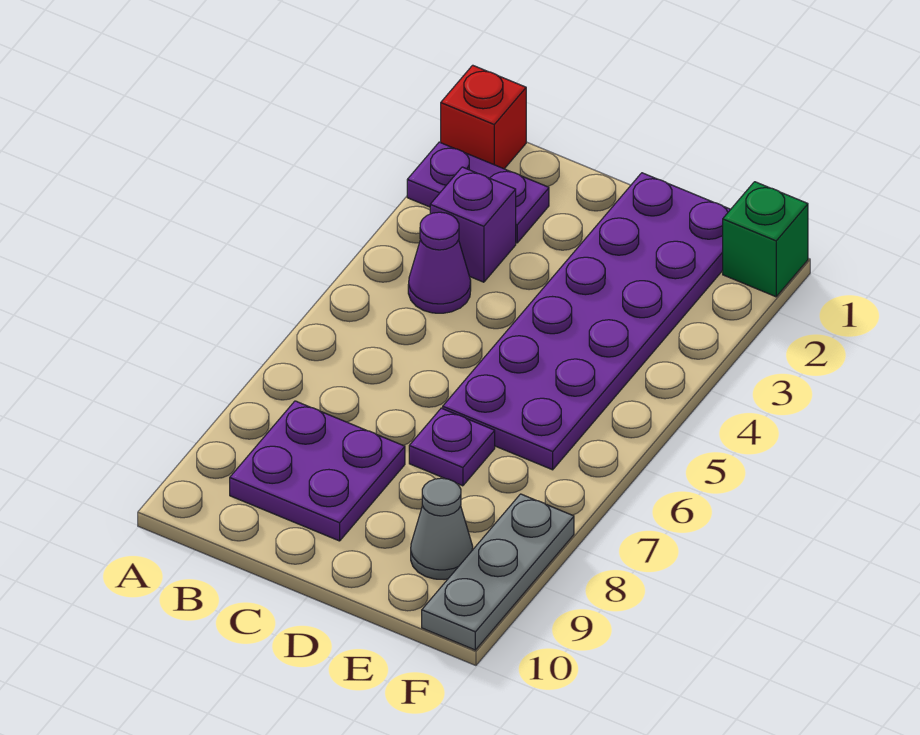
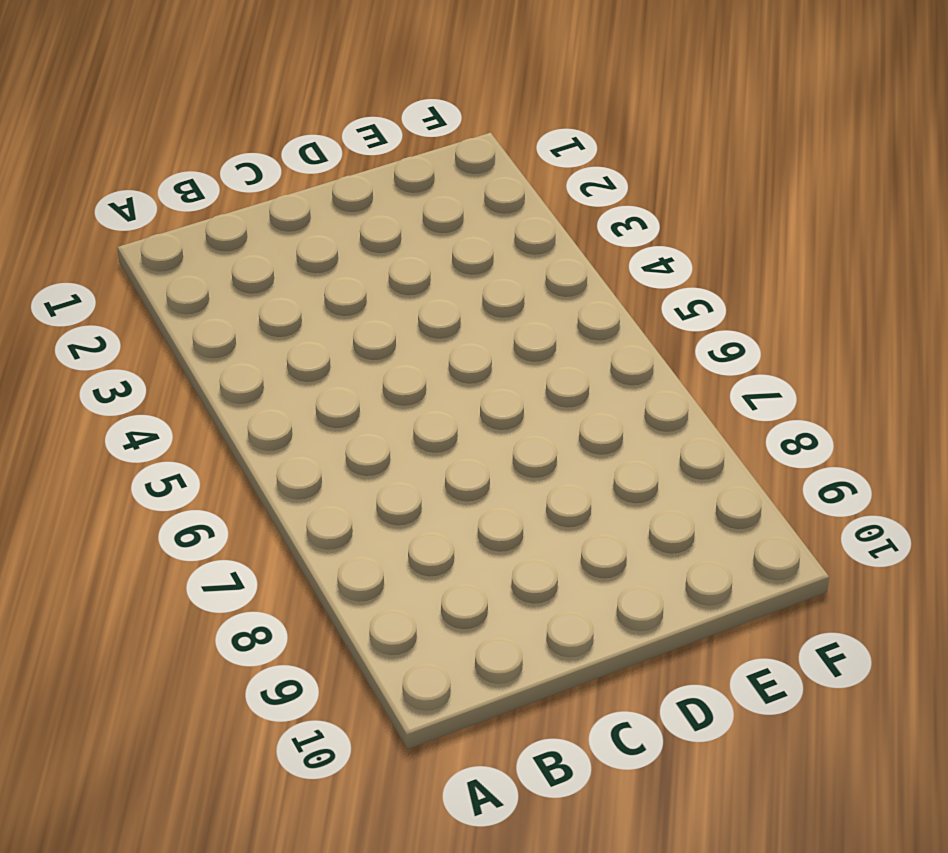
none -> red brick A1 level 1
none -> purple plate A2:B2 level 1

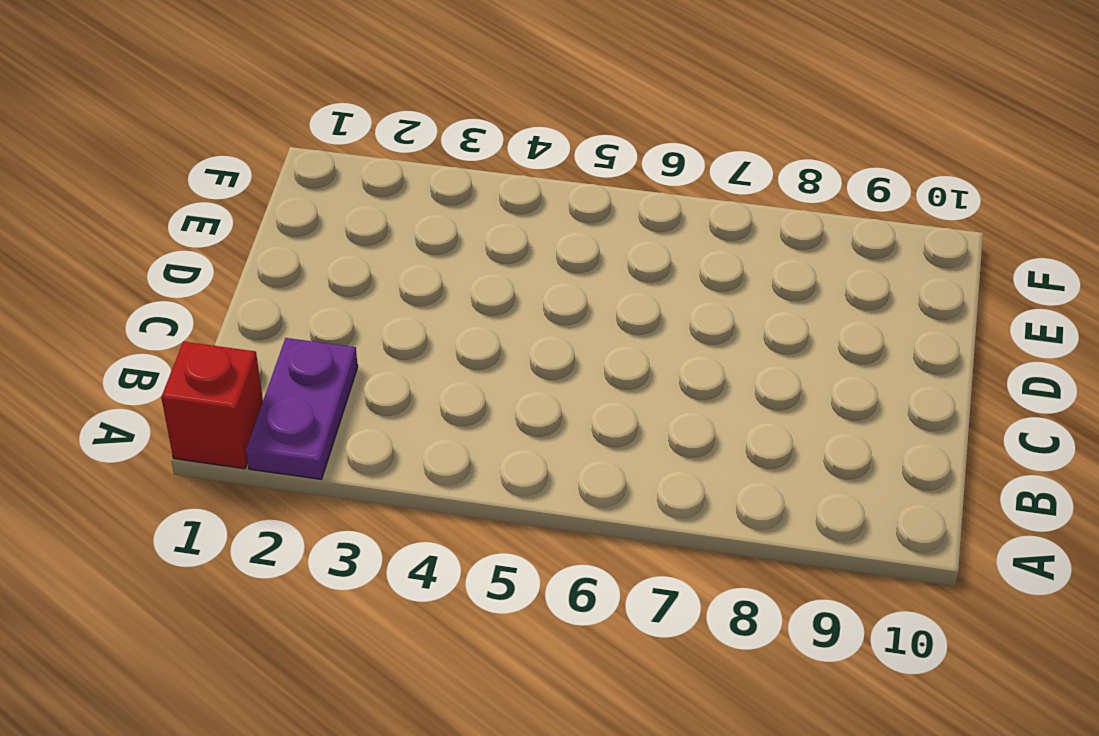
none -> purple brick B3 level 1
none -> purple cone B4 level 1

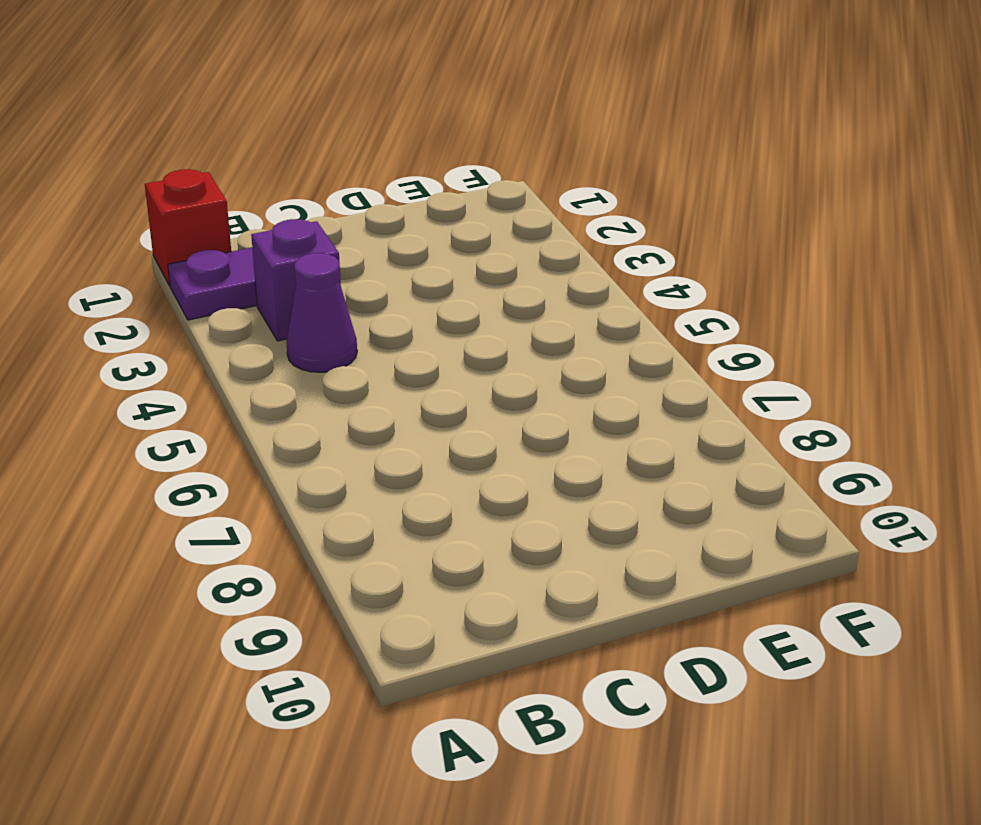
none -> purple plate B8:C9 level 1
none -> purple plate D1:E6 level 1

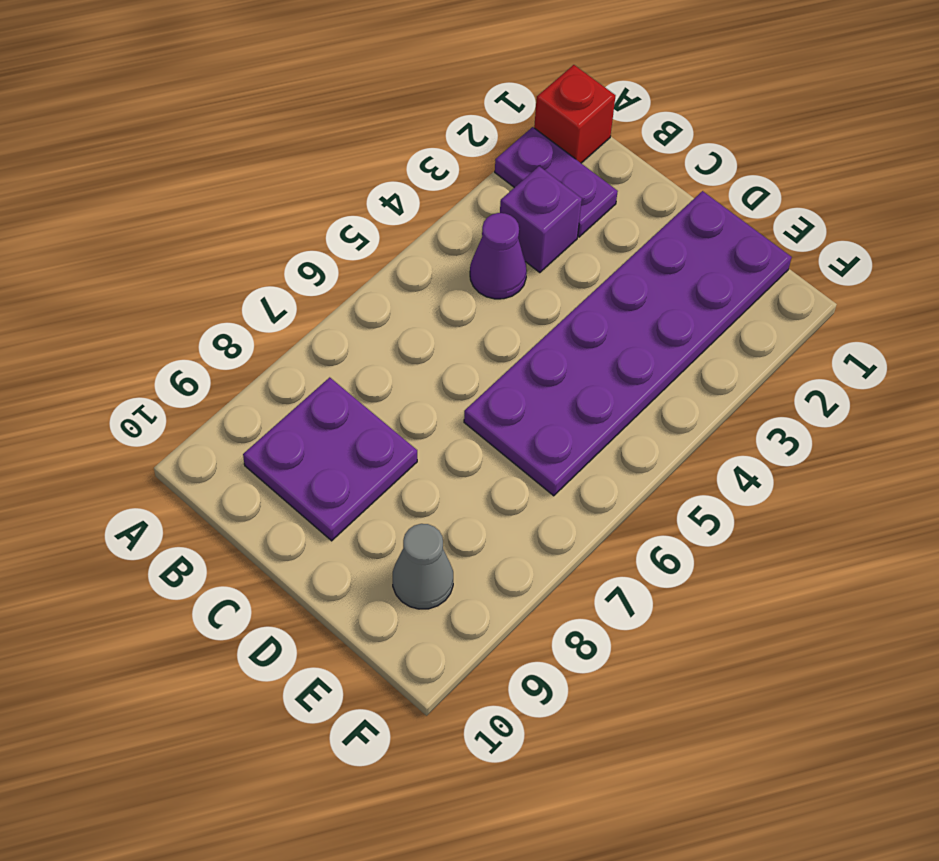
none -> purple plate D7 level 1
none -> green brick F1 level 1

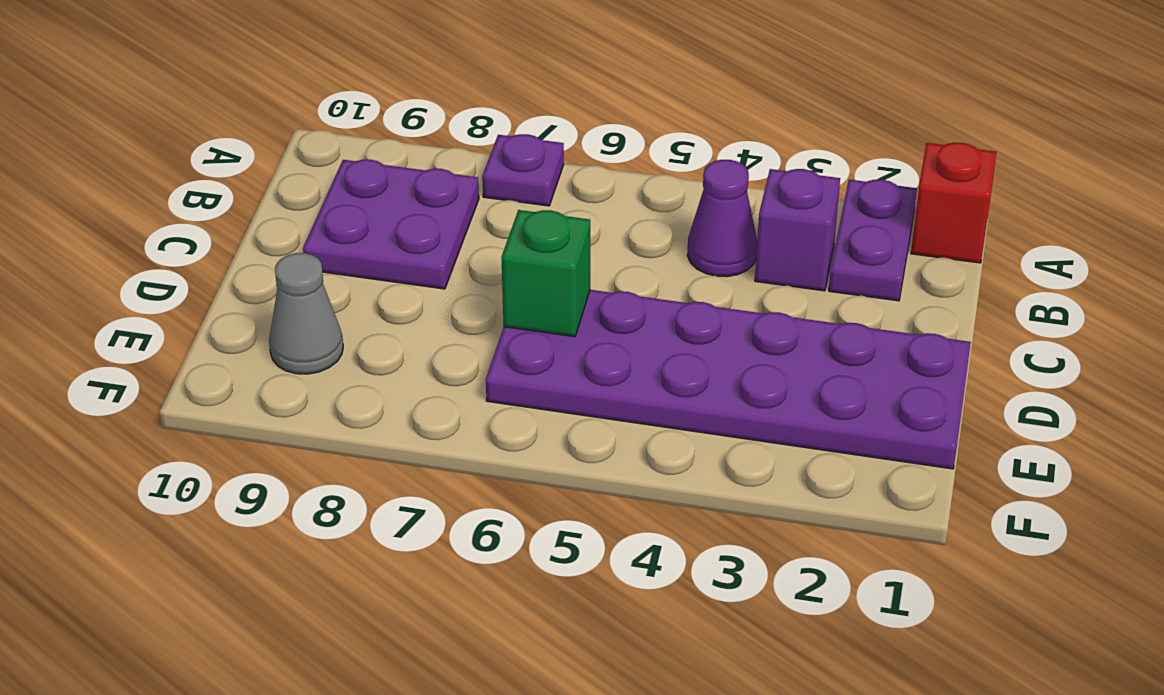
purple plate A7 level 1 -> purple plate D7 level 1
green brick D6 level 2 -> green brick F1 level 1
none -> grey plate F8:F10 level 1

